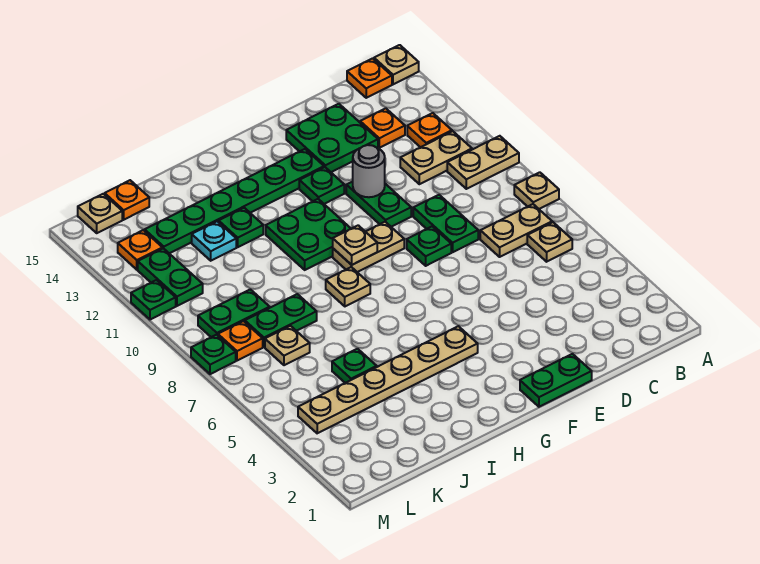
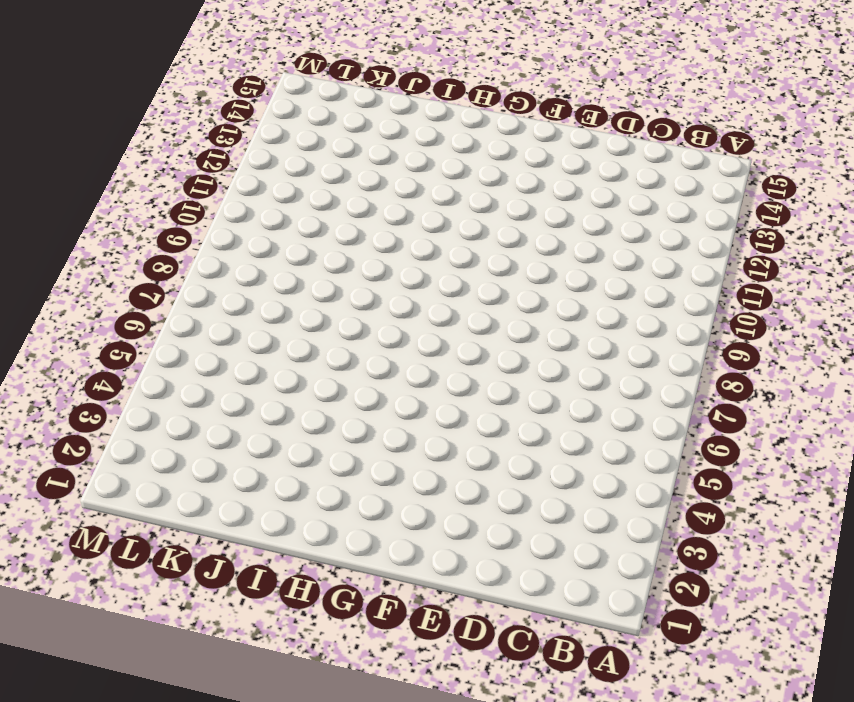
none -> tan plate A8 level 1
none -> tan plate A10:B10 level 1
none -> tan plate A15 level 1
none -> tan plate B6 level 1

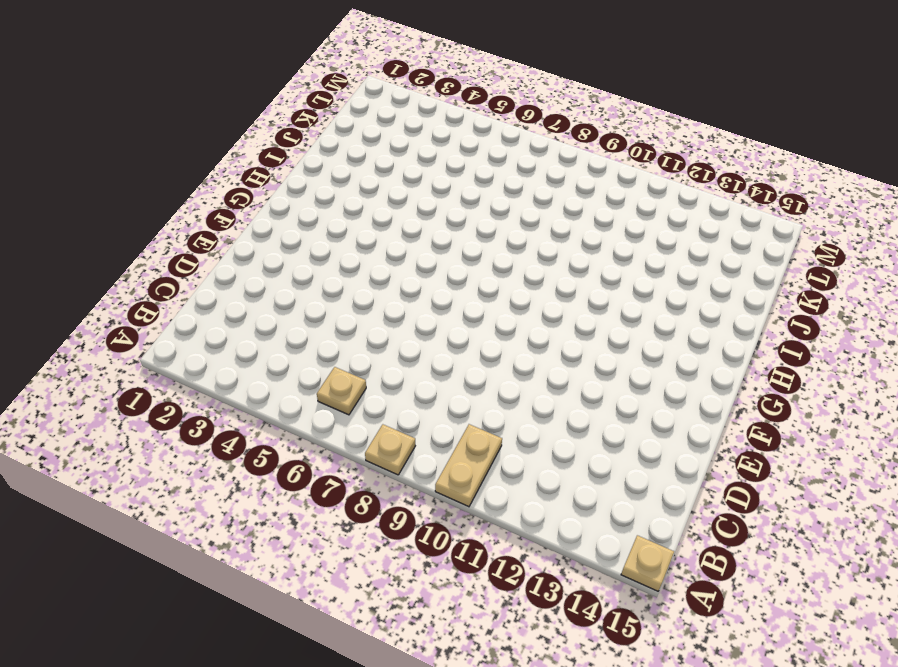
none -> tan plate B7:C7 level 1
none -> tan plate B11:C11 level 1
none -> orange plate B12 level 1
none -> orange plate B15 level 1

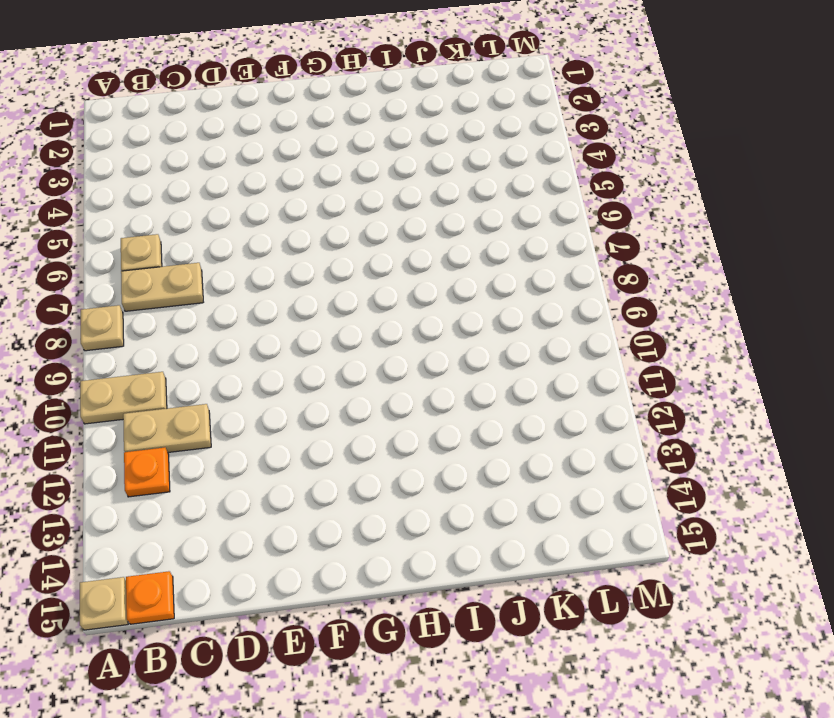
none -> orange plate C13 level 1
none -> green plate D8:D9 level 1
none -> green plate D13:E14 level 1
none -> green plate E1:F1 level 1

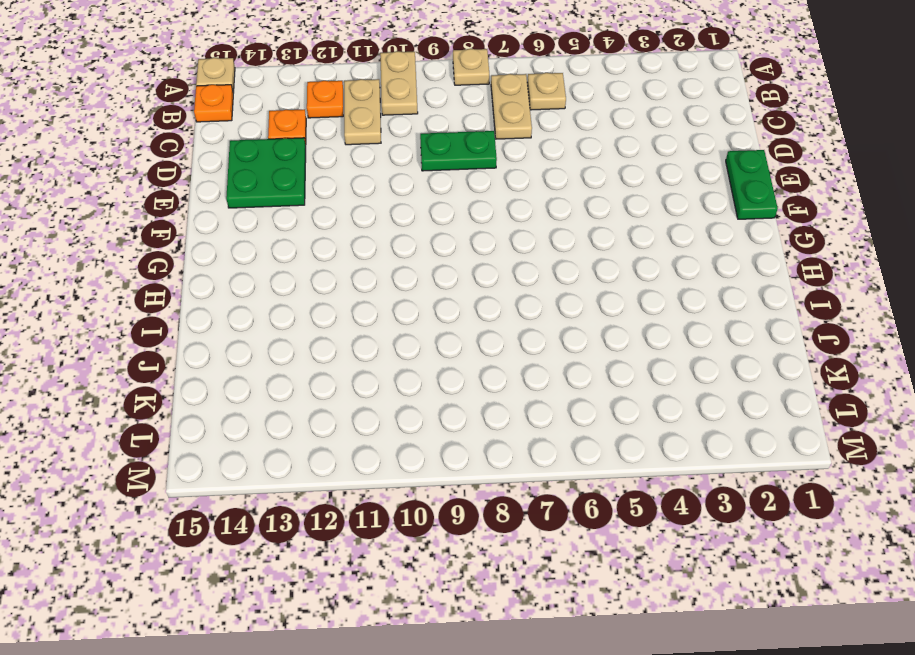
none -> green plate E8 level 1
none -> green plate E10:E11 level 1
none -> tan plate F9:G9 level 1
none -> green plate F12 level 1

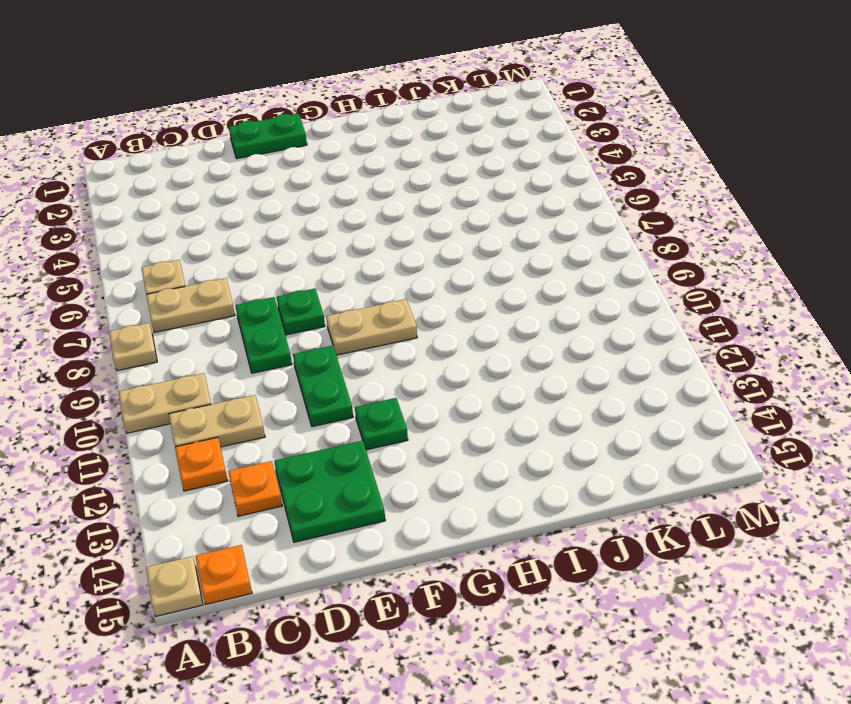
none -> green plate F13:K13 level 1
none -> tan plate G4:L4 level 1
none -> green plate G10:H11 level 1
none -> tan plate H8 level 1

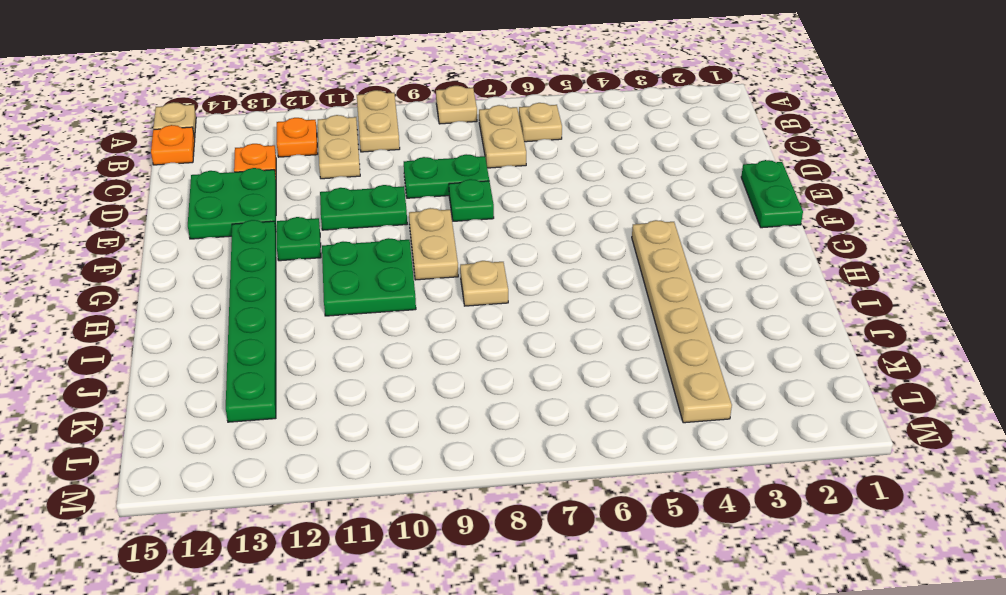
none -> green plate I12 level 1
none -> green plate J5 level 1
none -> green plate J8:K8 level 1
none -> cyan plate J12 level 1

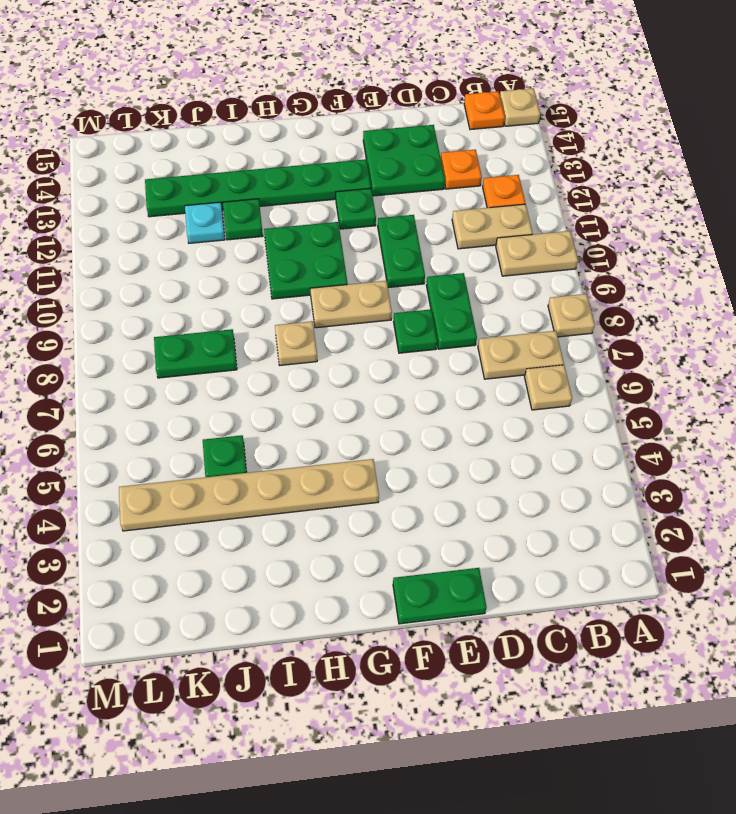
none -> tan plate K7 level 1
none -> green plate K9:L9 level 1
none -> orange plate K15 level 1
none -> orange plate L8 level 1

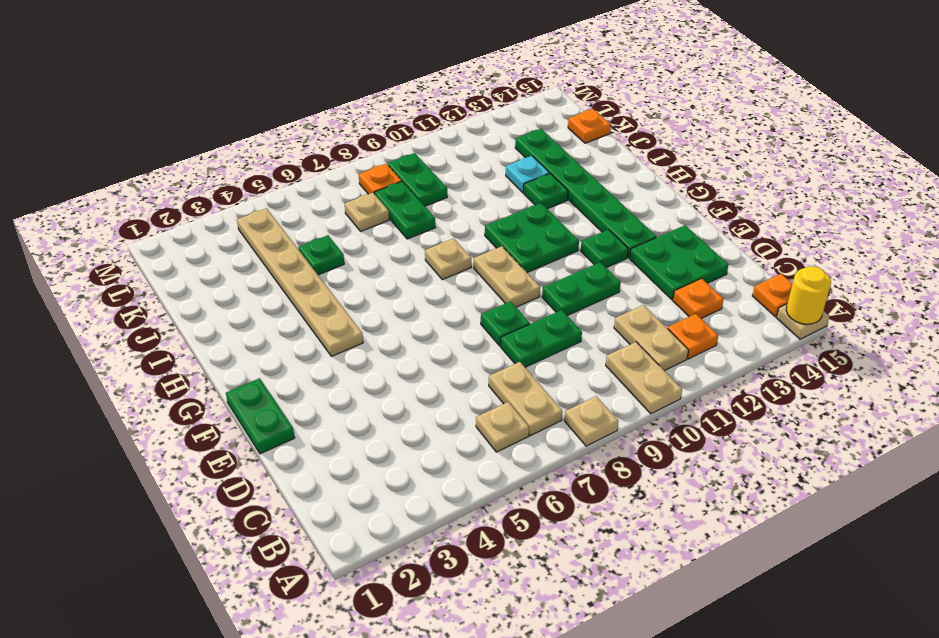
yellow round brick A15 level 2 -> none
none -> green plate L11:L12 level 1
none -> orange plate L13 level 1
none -> tan plate L15 level 1
none -> green plate M8 level 1

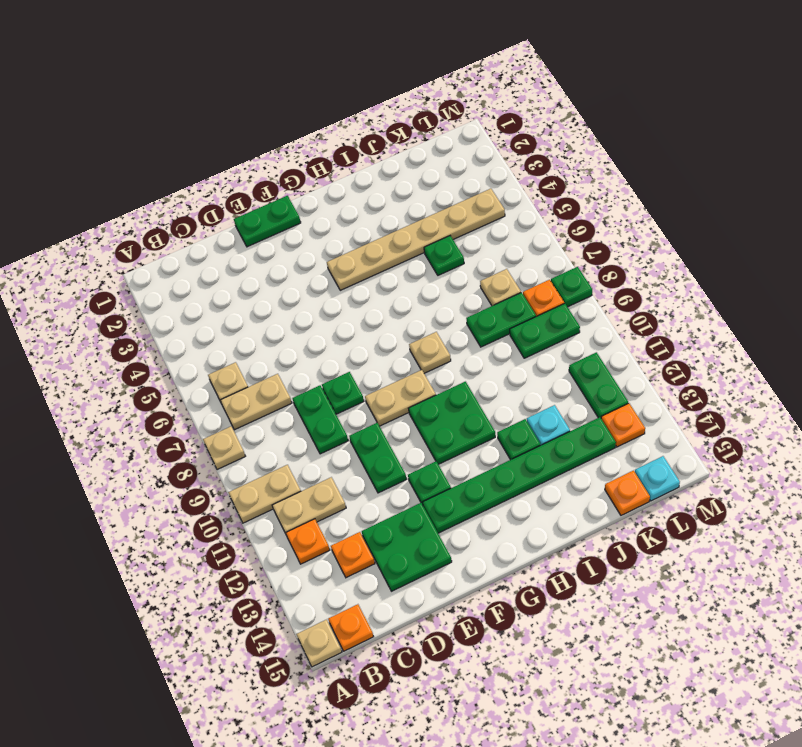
cyan plate L15 level 1 -> tan plate L15 level 1
none -> green plate M11 level 1
none -> grey round brick E11 level 2
none -> tan plate G9 level 2

